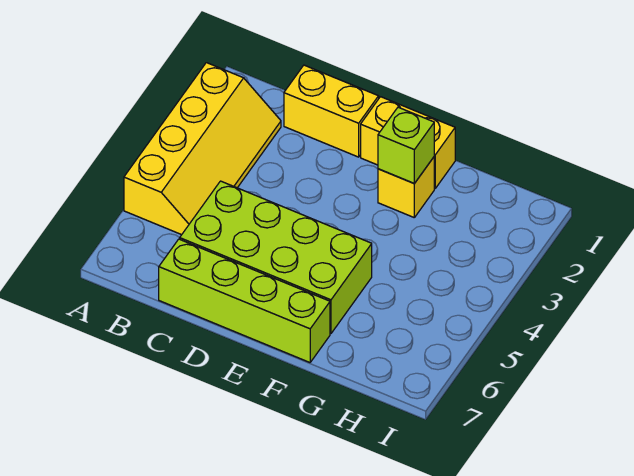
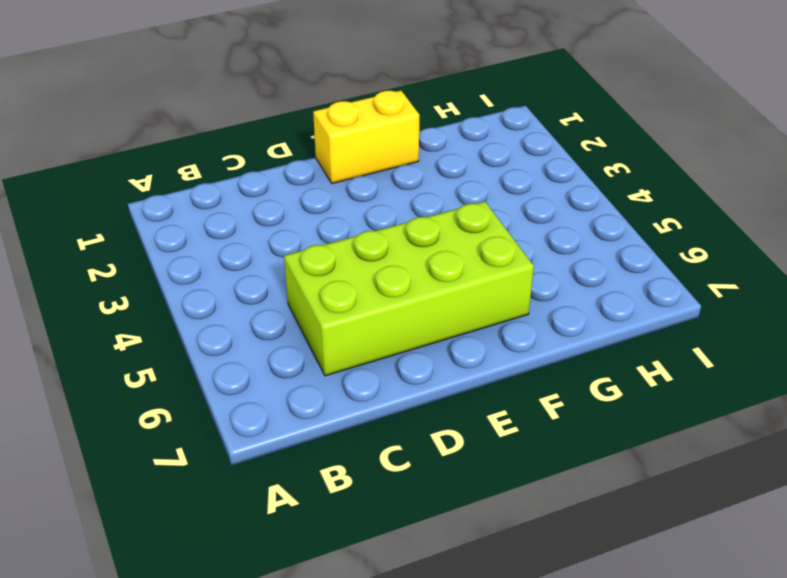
none -> yellow slope A2:B5 level 1 top A
none -> yellow brick C1:D1 level 1

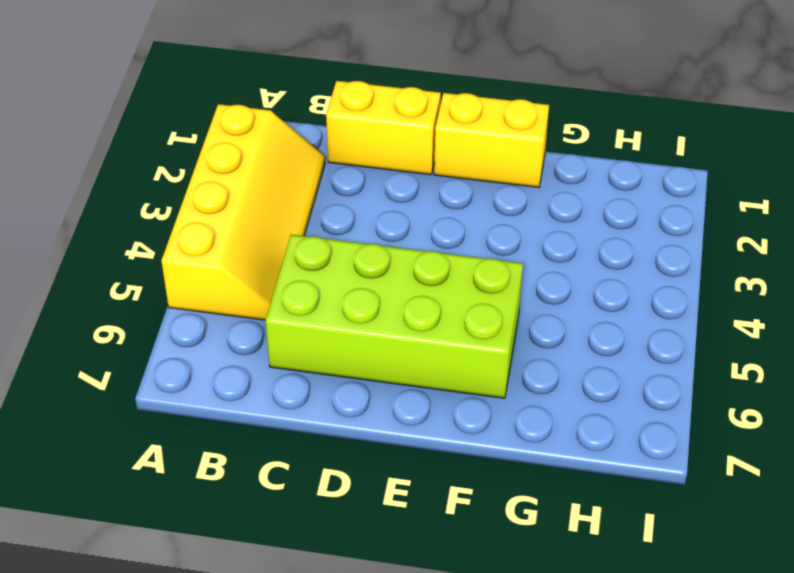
none -> lime brick C7:F7 level 1
none -> yellow brick F2 level 1

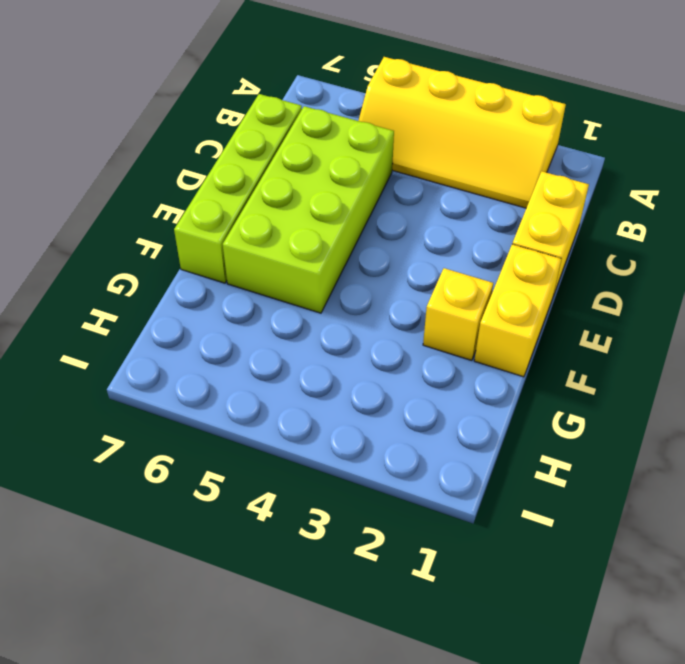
none -> lime brick F2 level 2

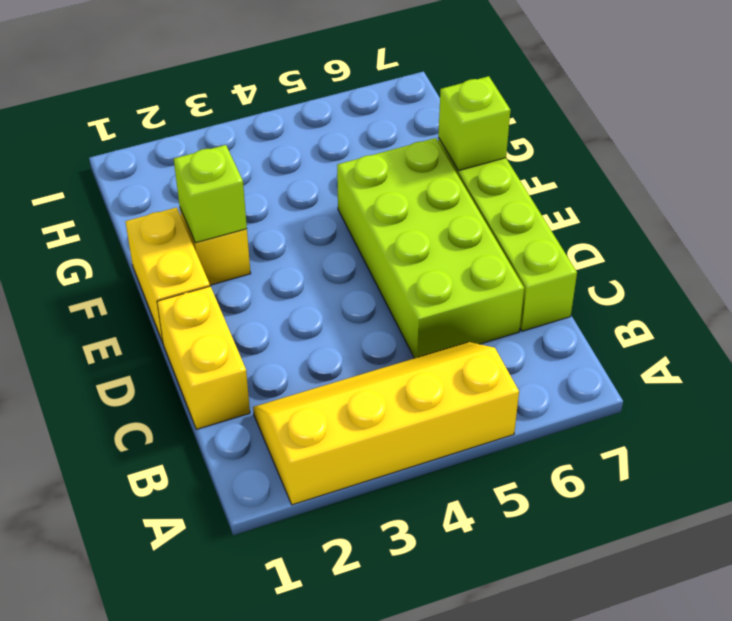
lime brick F7 level 2 -> none

